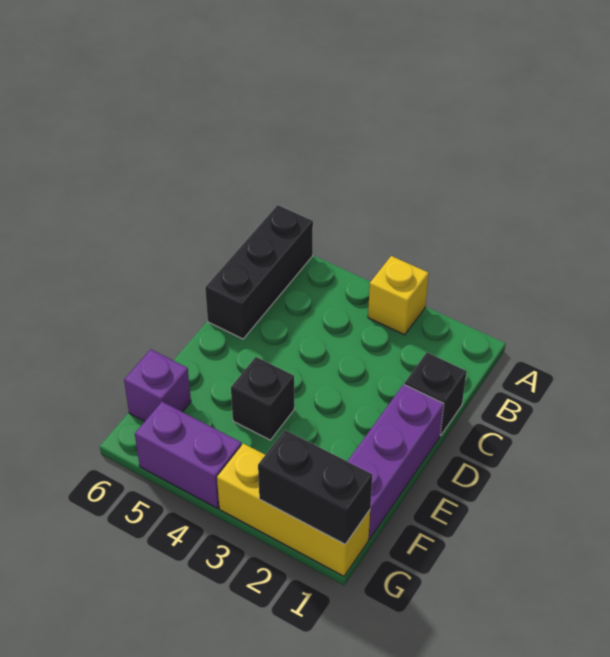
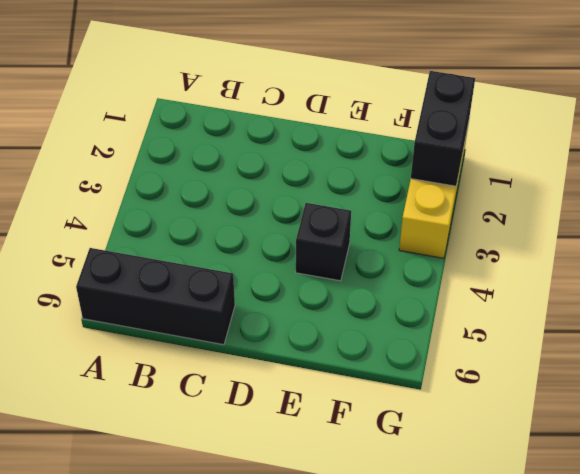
none -> yellow brick A3 level 1
none -> black brick C1 level 1

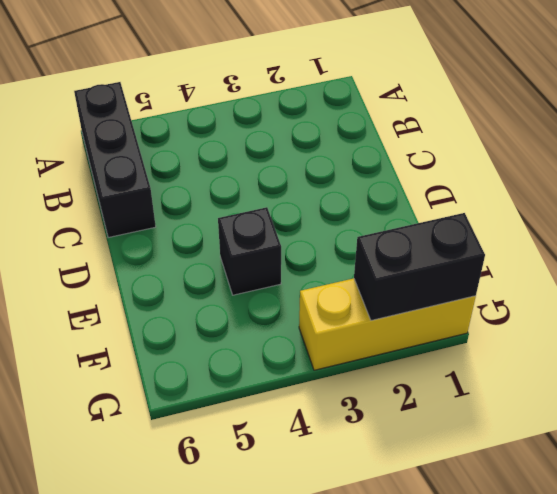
none -> yellow brick A3 level 1
none -> black brick C1 level 1

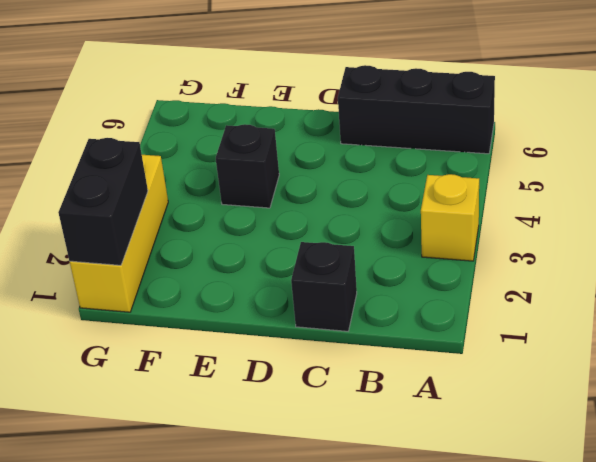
none -> purple brick D1:F1 level 1
none -> purple brick F6 level 1

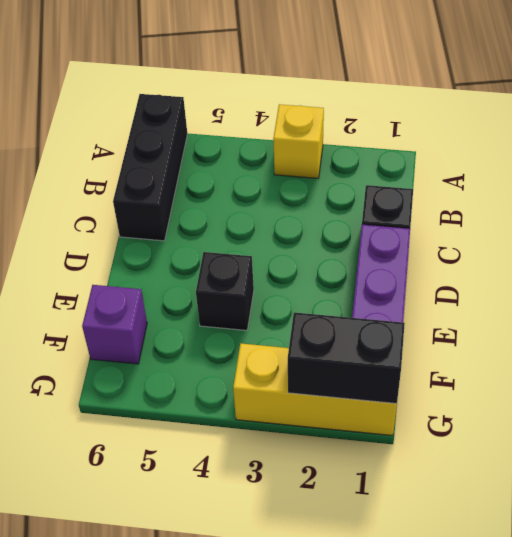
none -> purple brick G4:G5 level 1

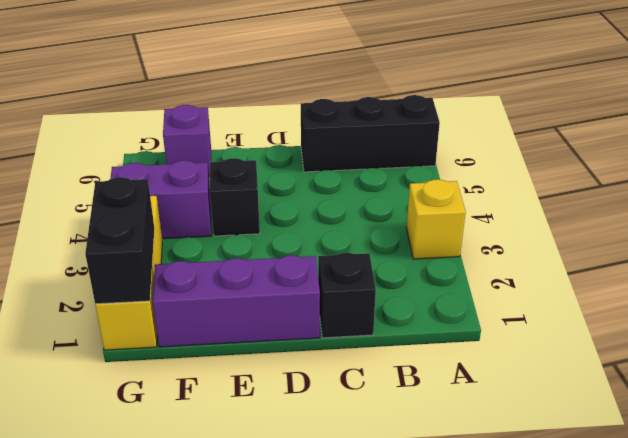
purple brick F4:G4 level 1 -> purple brick G4:G5 level 1

